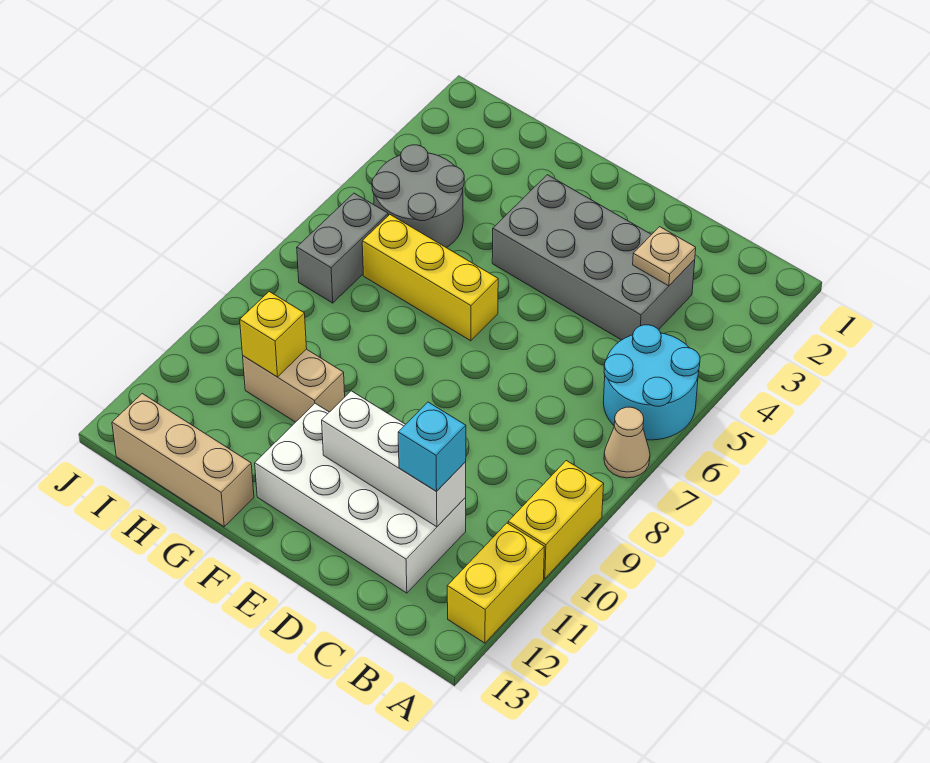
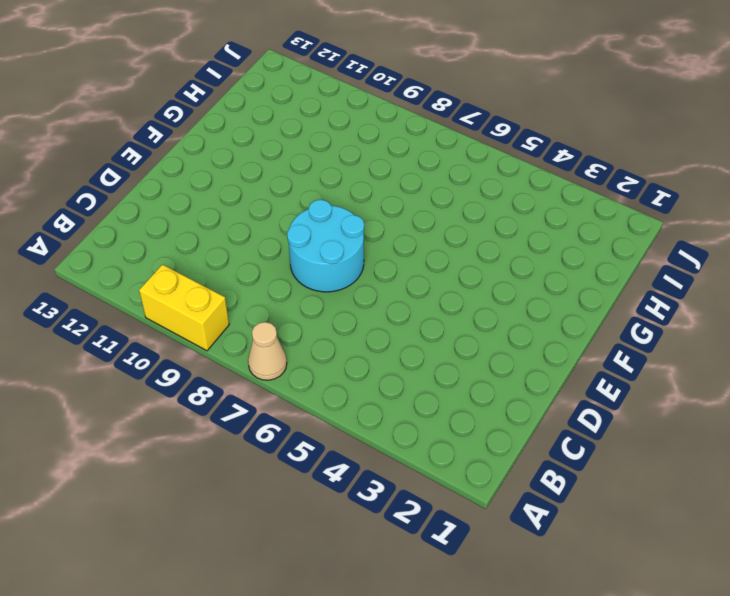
cyan round brick D7:E8 level 1 -> cyan round brick A5:B6 level 1
none -> yellow brick A11:A12 level 1
none -> grey brick C3:F4 level 1
none -> white brick C11:F12 level 1

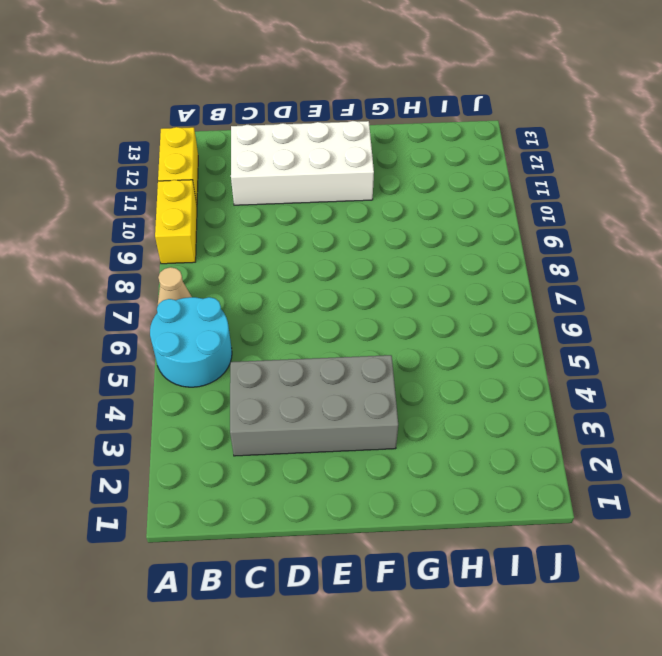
none -> yellow brick F6:H6 level 1
none -> tan brick G10:H10 level 1
none -> tan brick G13:I13 level 1

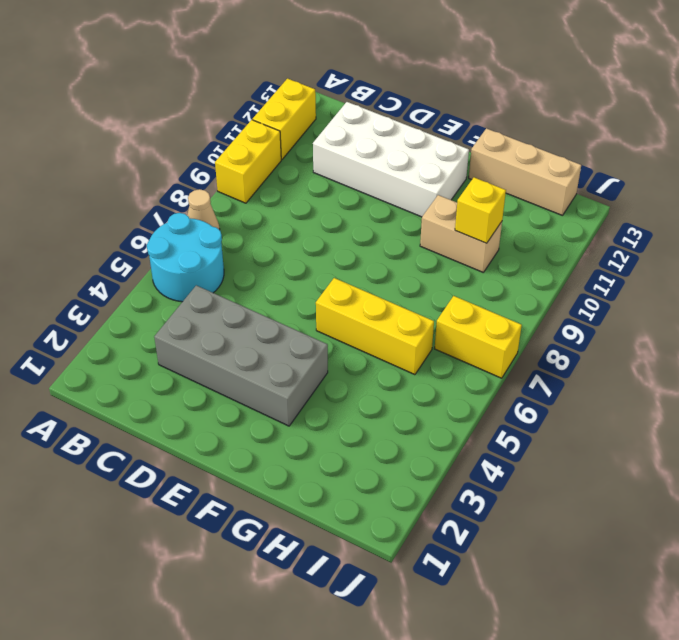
yellow brick I7:J7 level 1 -> grey brick I6:I7 level 1
none -> grey round brick H4:I5 level 1
none -> tan plate C3 level 2
none -> white brick C11:E11 level 2

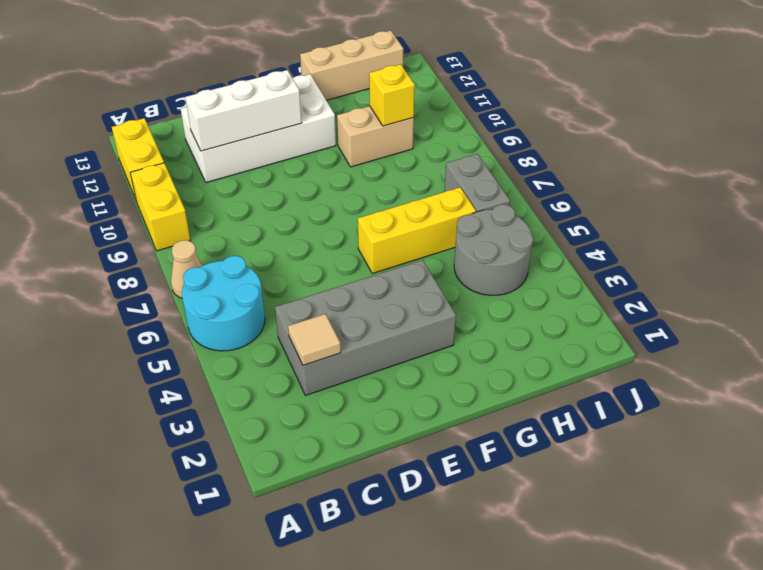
tan tile C3 level 2 -> tan plate C3 level 2
none -> cyan brick C11 level 3

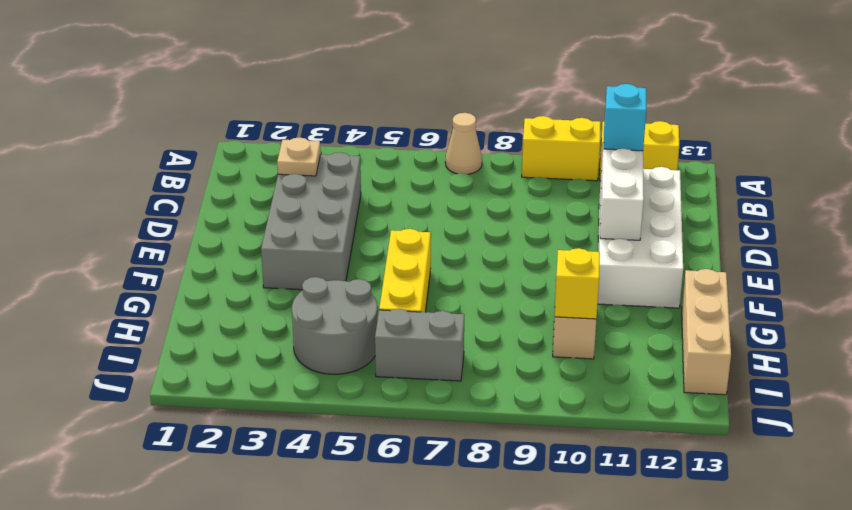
none -> cyan round brick A5:B6 level 1

